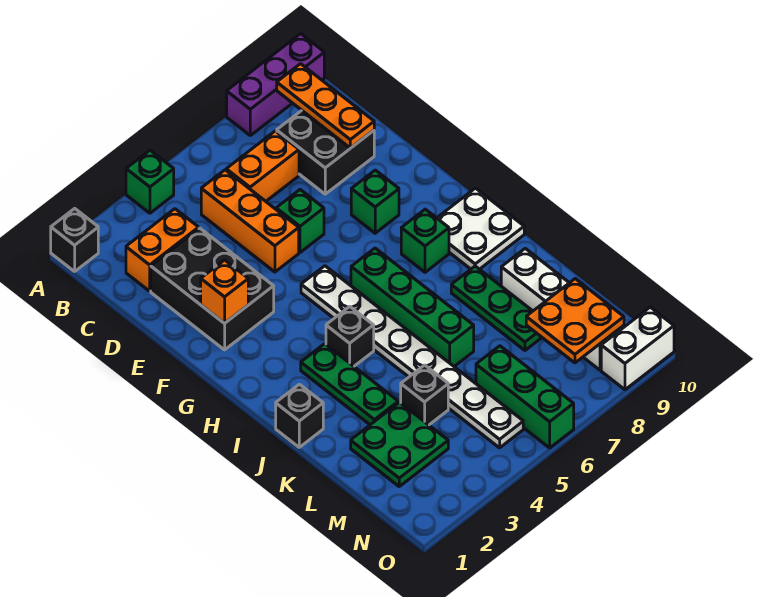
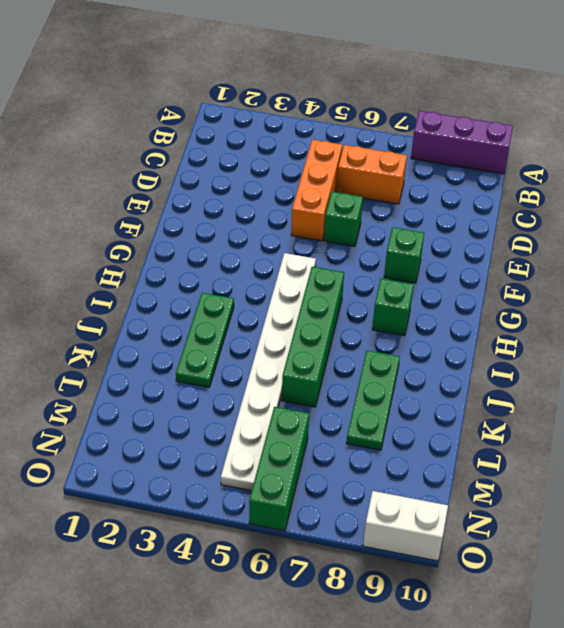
none -> black brick A1 level 1
none -> green brick A4 level 1
none -> orange brick C2:C3 level 1

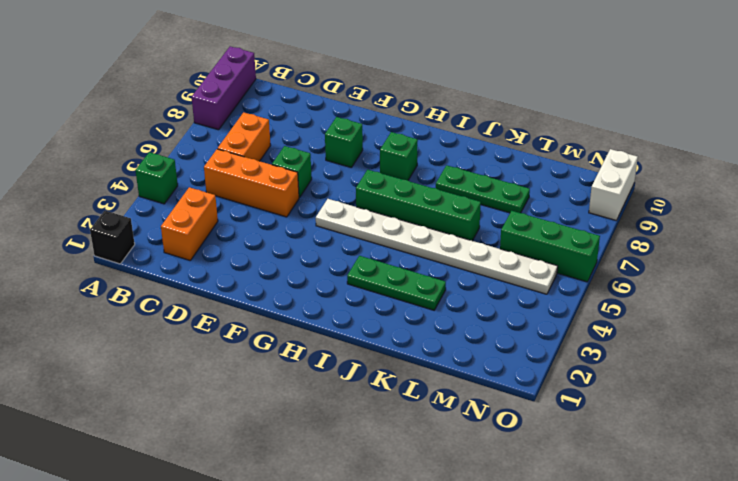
none -> black brick C8:D9 level 1
none -> black brick D2:F3 level 1
none -> white plate H9:I10 level 1

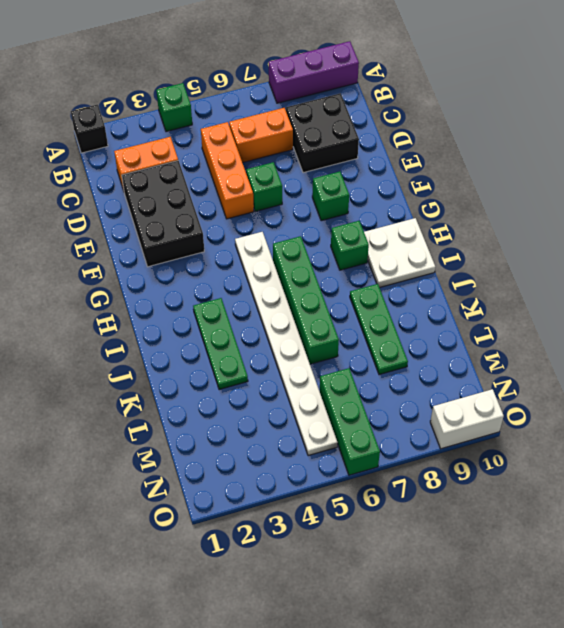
none -> black brick I4 level 1
none -> black brick J1 level 1
none -> white brick K9:N9 level 1

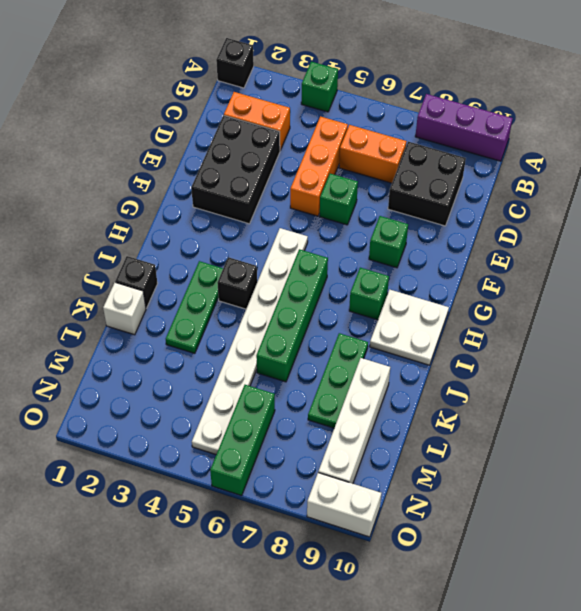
white brick K1 level 1 -> none
none -> green plate L2:M3 level 1
none -> black brick L4 level 1
none -> orange plate B9:D9 level 2

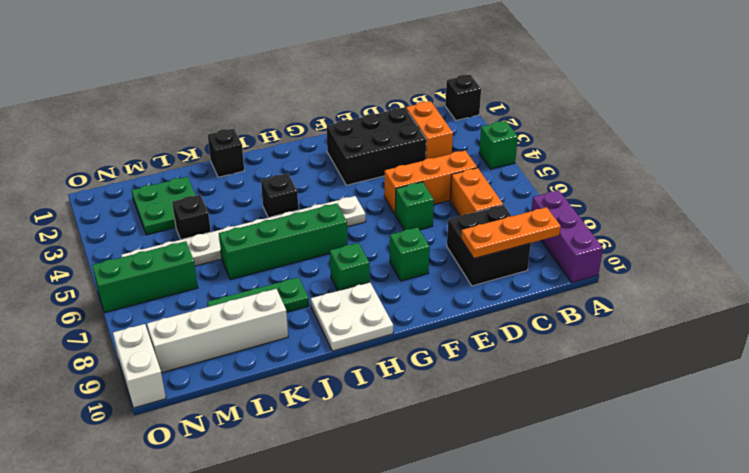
none -> green plate I3:K3 level 1
none -> orange brick F2 level 2
none -> orange plate M8:N9 level 2

